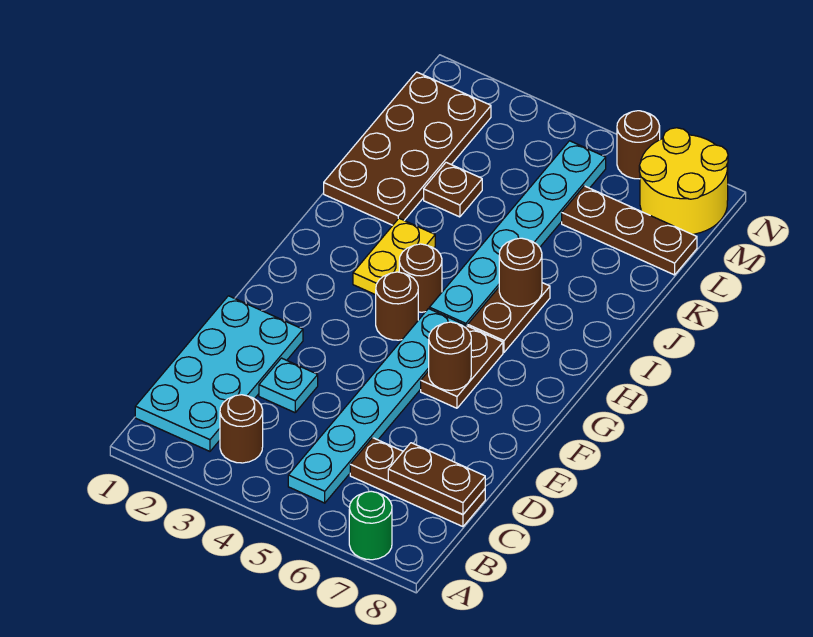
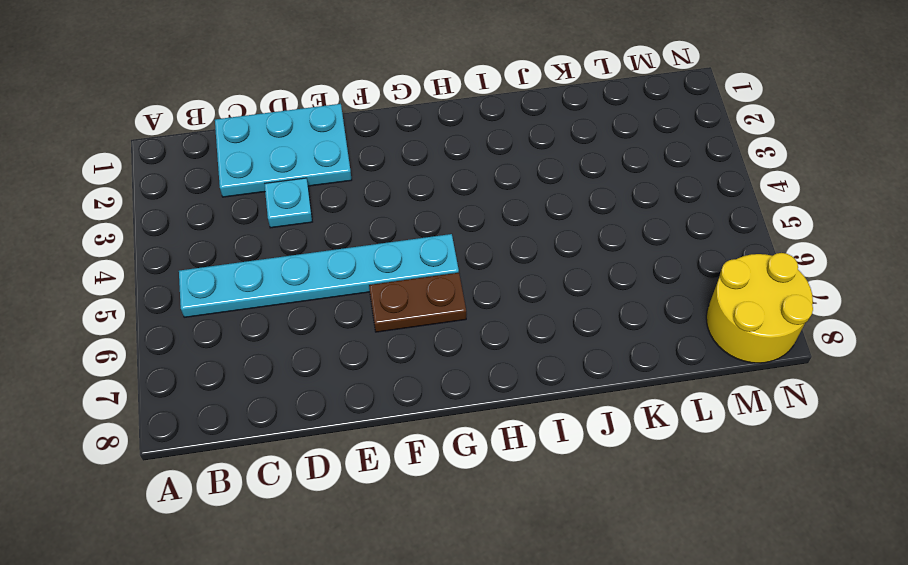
cyan plate C1:E2 level 1 -> cyan plate B1:E2 level 1
none -> green round brick A7 level 1
none -> brown round brick B3 level 1
none -> brown plate C6:C8 level 1

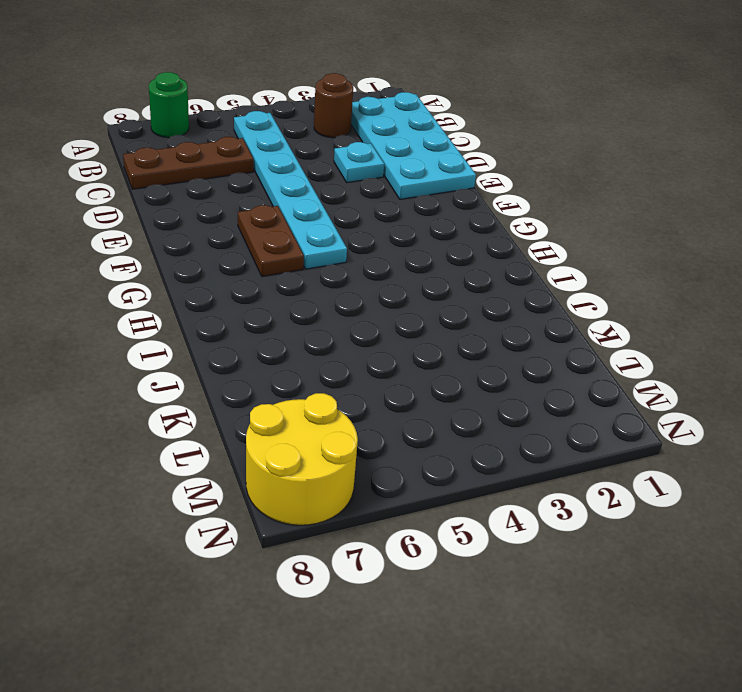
none -> brown round brick G4 level 1
none -> yellow plate H3:I3 level 1
none -> brown round brick H4 level 1

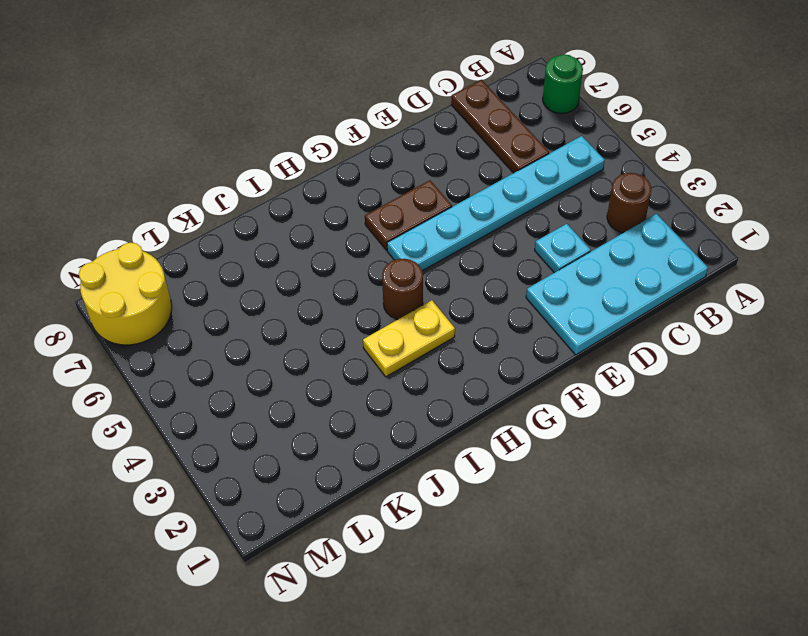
none -> brown round brick G4 level 1
none -> cyan plate H5:M5 level 1
none -> brown plate H6:I6 level 1

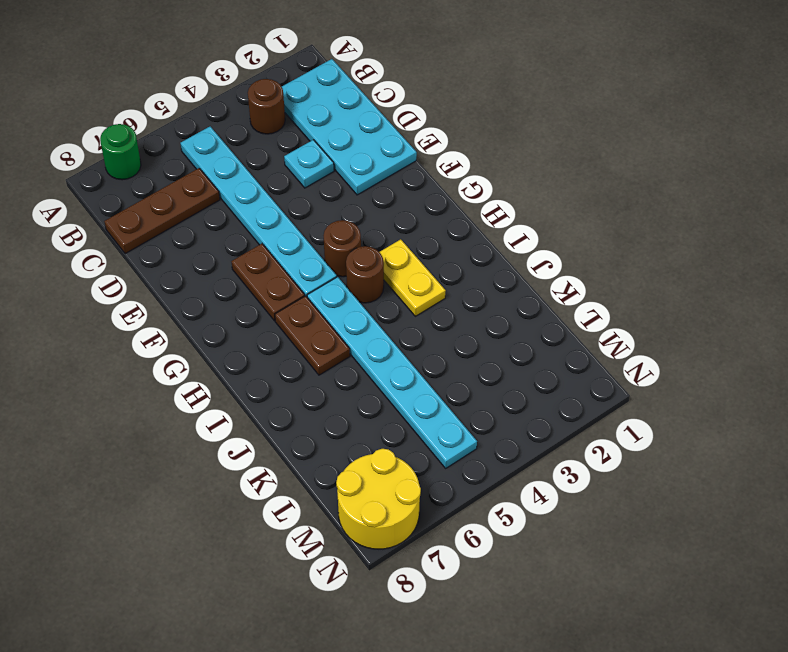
none -> brown plate J1:M2 level 1
none -> brown plate K3 level 1
none -> brown plate L6:L8 level 1

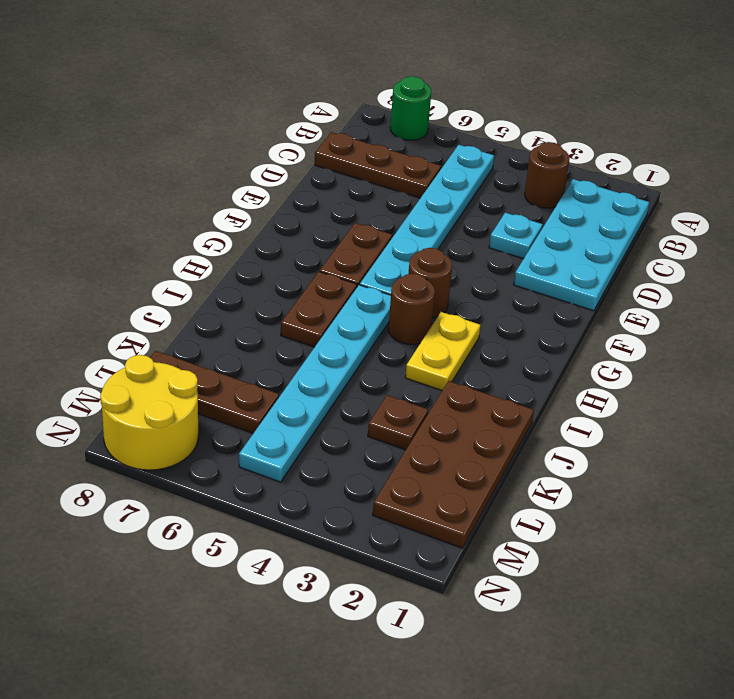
none -> brown round brick N6 level 1
none -> brown plate C7:C8 level 2
none -> brown round brick F6 level 2

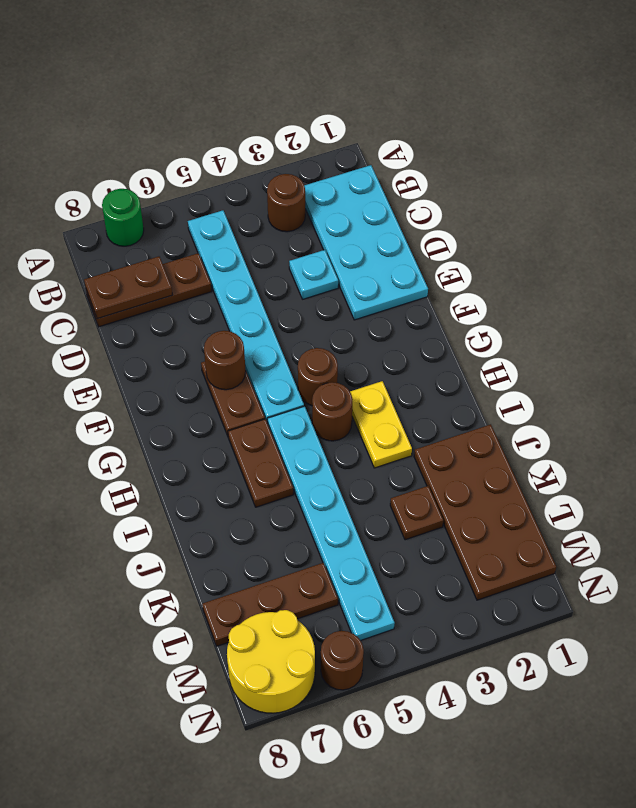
none -> brown round brick I6 level 2

